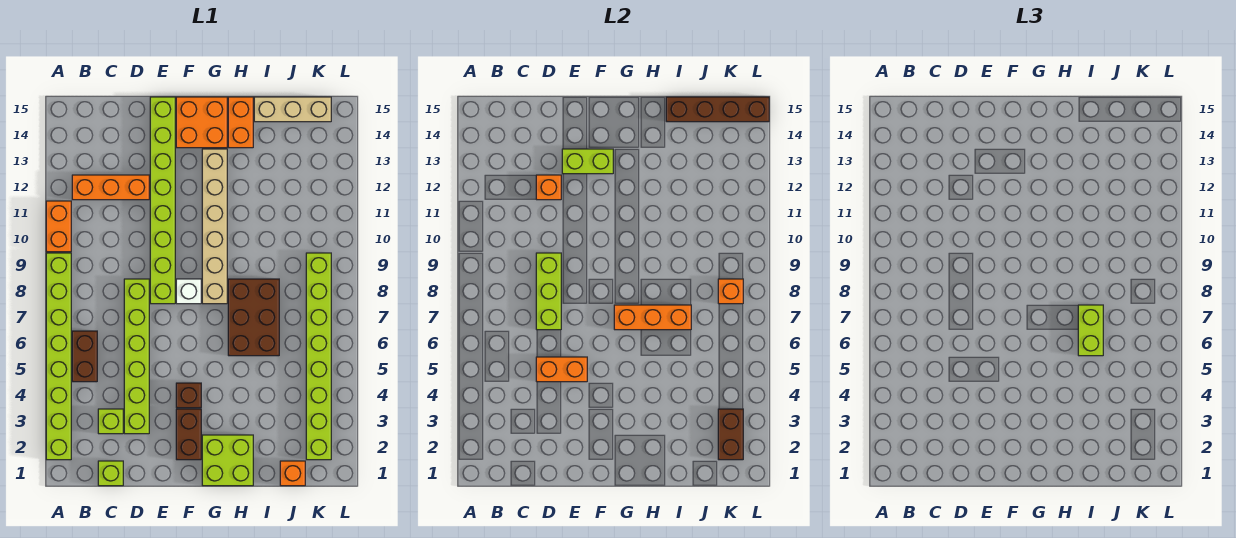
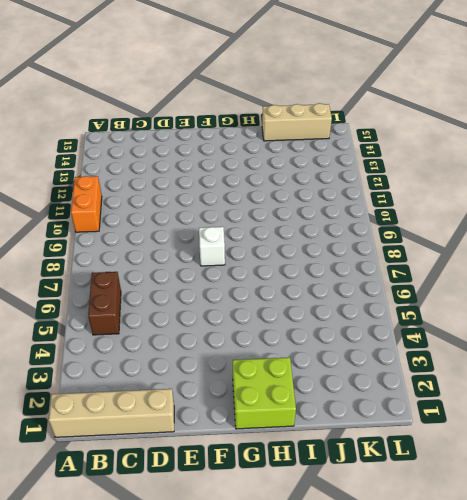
tan brick A1:D1 level 1 -> lime brick C1 level 1
none -> lime brick A2:A9 level 1
none -> orange brick B12:D12 level 1
none -> lime brick C3 level 1

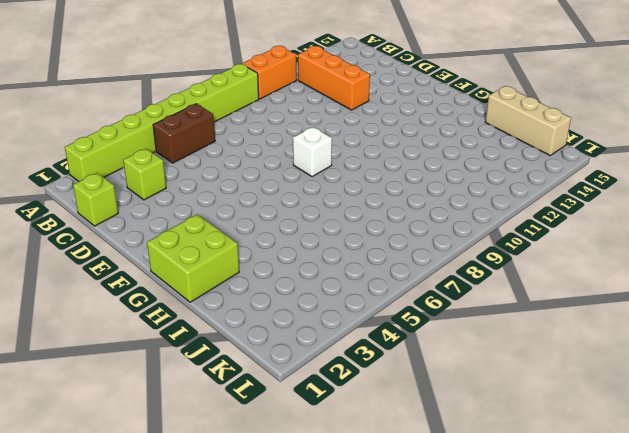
none -> lime brick D3:D8 level 1
none -> lime brick E8:E15 level 1
none -> brown brick F2:F3 level 1

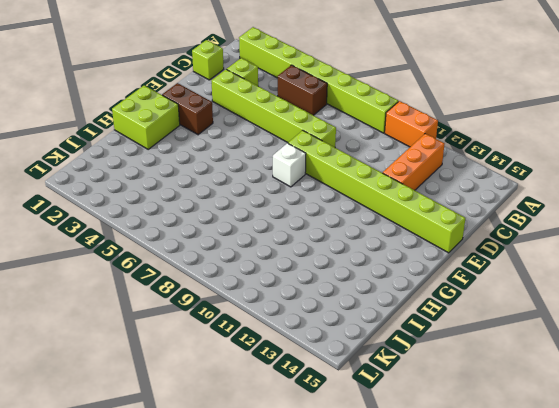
none -> brown brick F4 level 1
none -> orange brick F14:G15 level 1
none -> tan brick G8:G13 level 1

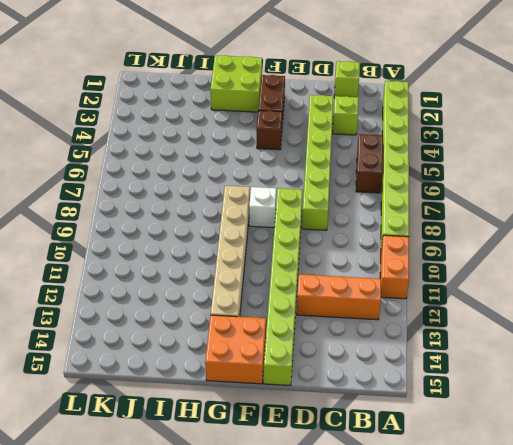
none -> brown brick H6:I8 level 1
none -> orange brick H14:H15 level 1
none -> tan brick I15:K15 level 1

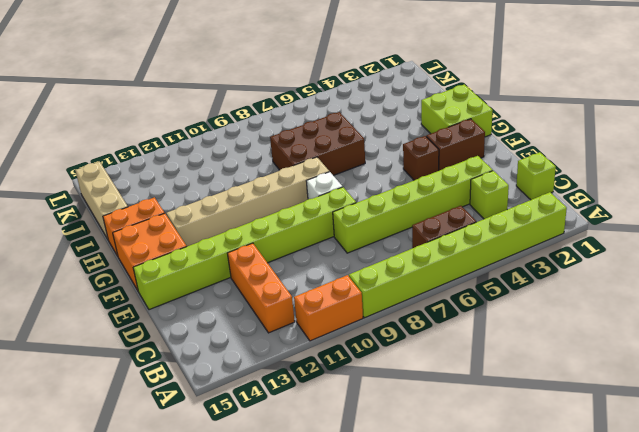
none -> orange brick J1 level 1
none -> lime brick K2:K9 level 1
none -> orange brick D5:E5 level 2

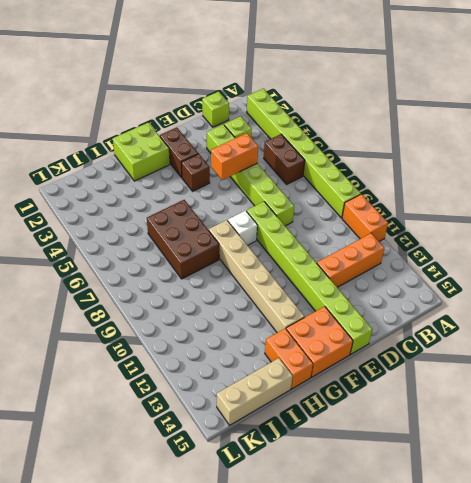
none -> orange brick J1 level 1
none -> lime brick K2:K9 level 1
none -> lime brick D7:D9 level 2

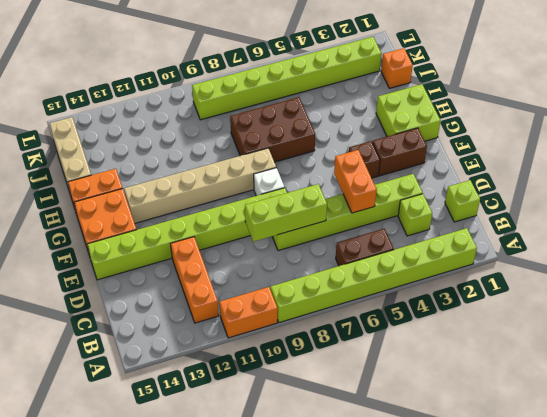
none -> orange brick D12 level 2
none -> lime brick E13:F13 level 2
none -> orange brick G7:I7 level 2

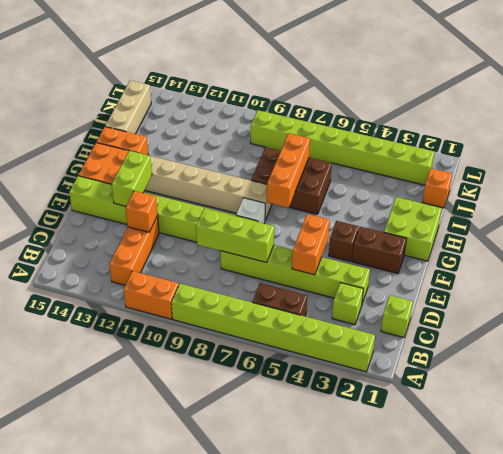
none -> brown brick I15:L15 level 2
none -> brown brick K2:K3 level 2
none -> orange brick K8 level 2

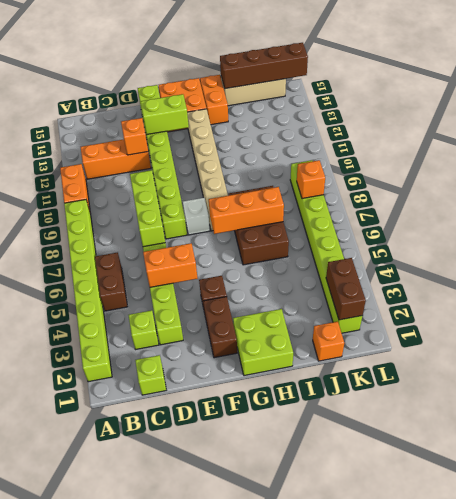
none -> lime brick I6:I7 level 3

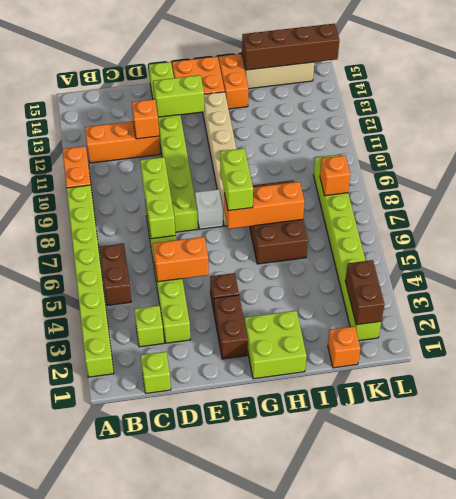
lime brick G7:G8 level 3 -> lime brick I6:I7 level 3

